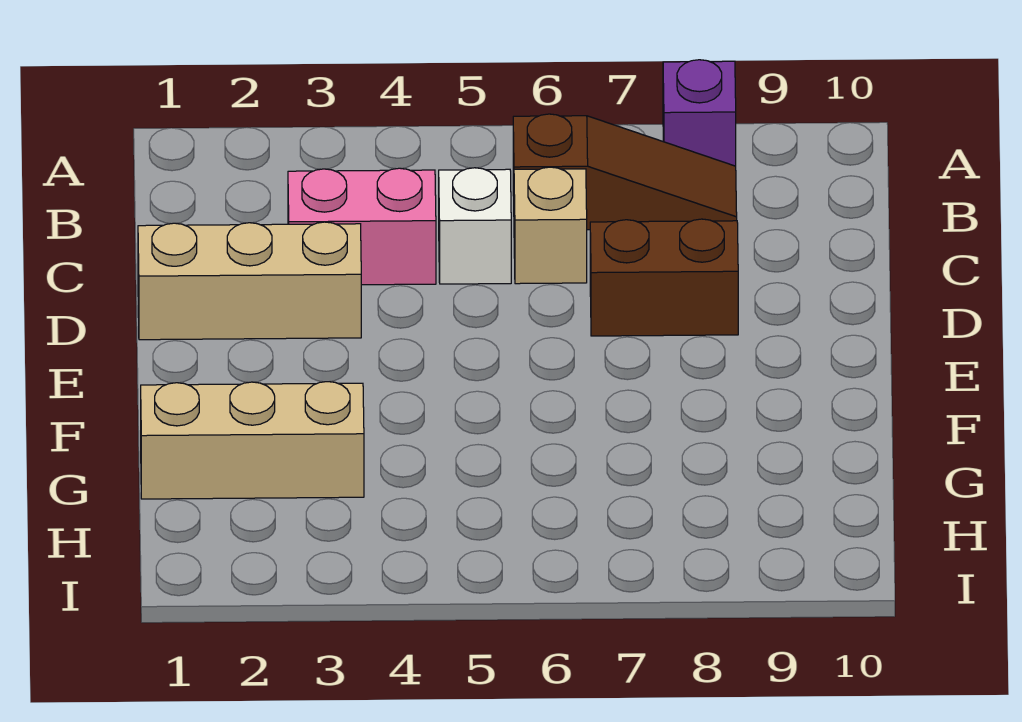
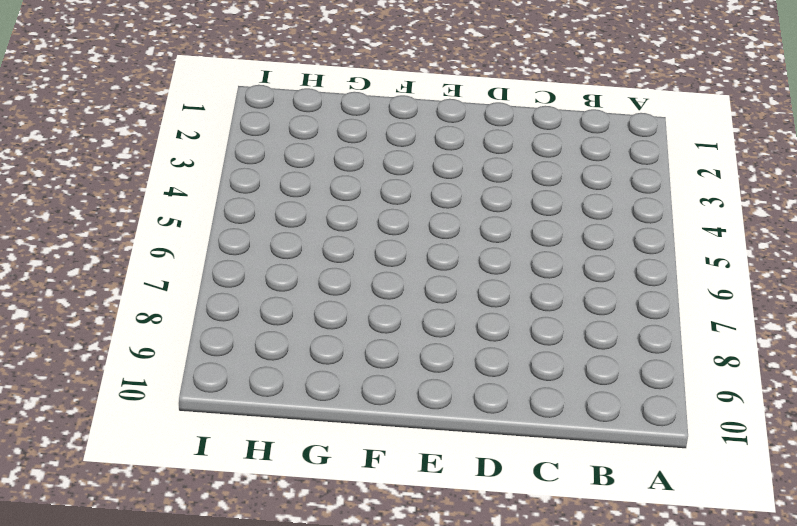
none -> purple brick A8 level 1
none -> brown slope B6:B8 level 1 top 6

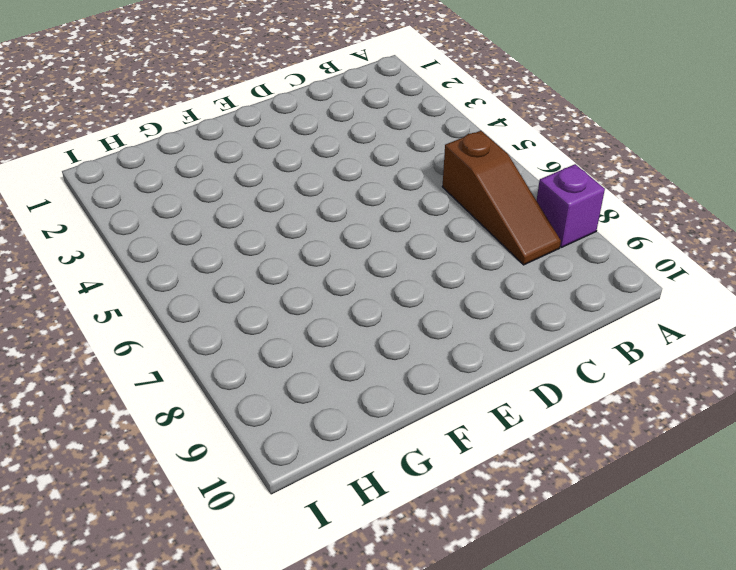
none -> pink brick C3:C4 level 1
none -> white brick C5 level 1

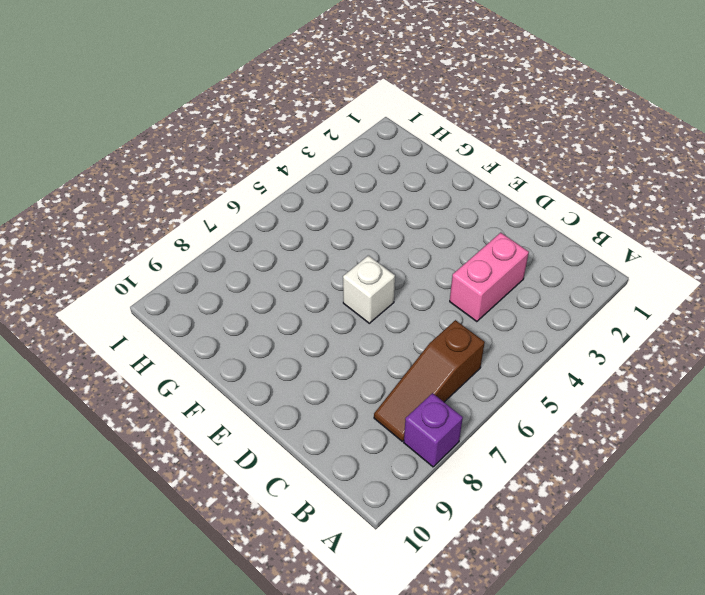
white brick E6 level 1 -> white brick C5 level 1
none -> tan brick C6 level 1
none -> tan brick D1:D3 level 1

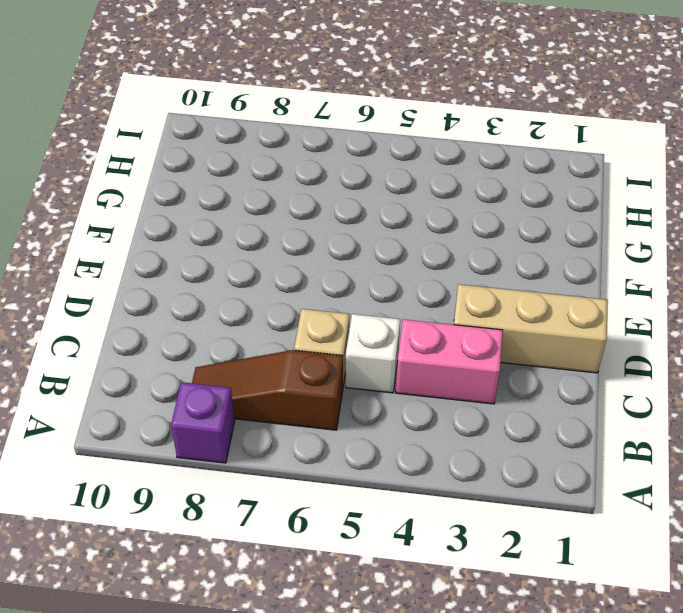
none -> brown brick D7:D8 level 1
none -> tan brick G1:G3 level 1

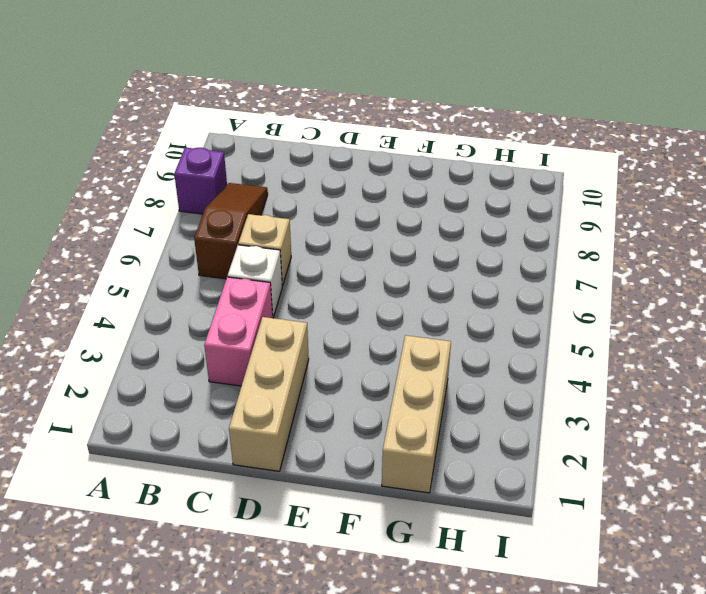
none -> brown brick D7:D8 level 1

